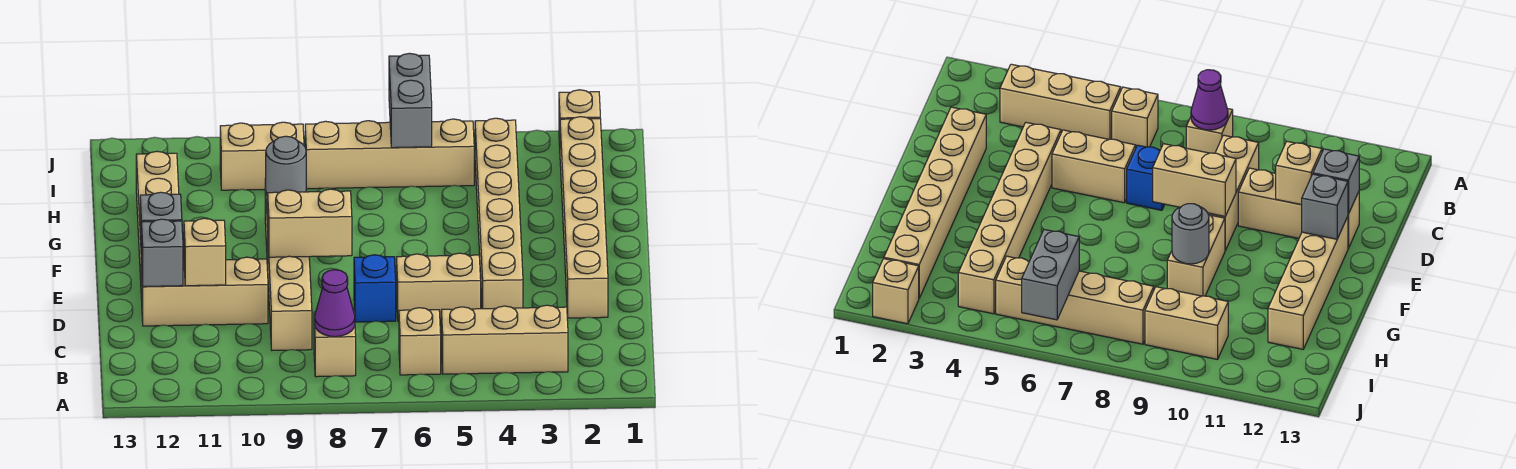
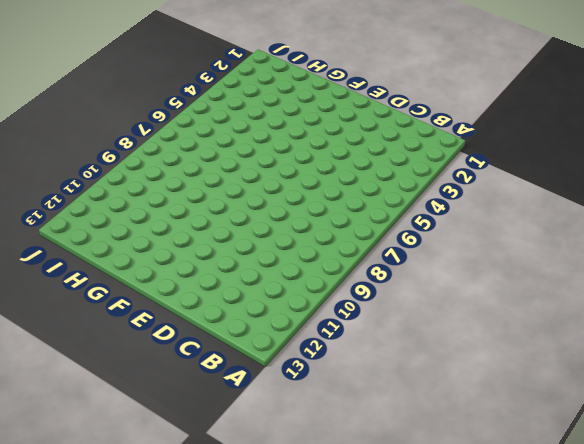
none -> tan brick B3:B5 level 1
none -> tan brick B6 level 1
none -> tan brick B8 level 1

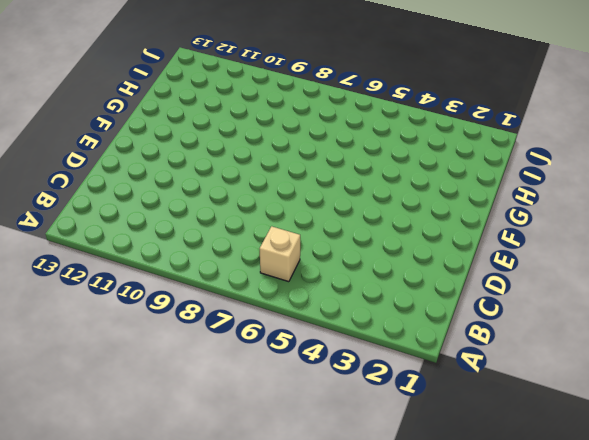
none -> tan brick B3:B5 level 1
none -> tan brick B8 level 1
none -> tan brick C9:E9 level 1

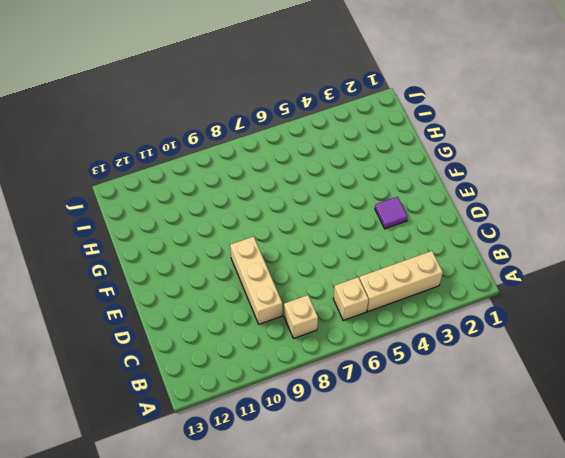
purple tile E3 level 1 -> none
none -> tan brick D2:I2 level 1
none -> tan brick D4:I4 level 1
none -> tan brick D5:D6 level 1

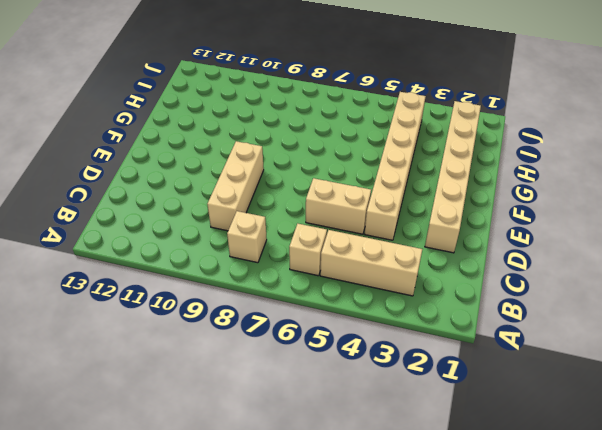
none -> blue brick D7 level 1
none -> tan brick D10:D12 level 1
none -> tan brick E12:H12 level 1

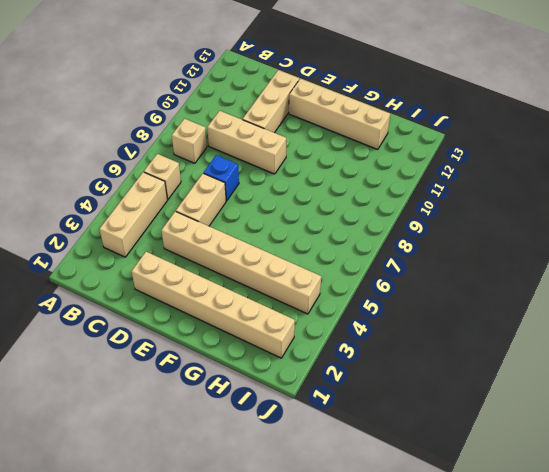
none -> tan brick F9:G9 level 1
none -> tan brick I5:I8 level 1
none -> tan brick I9:I10 level 1

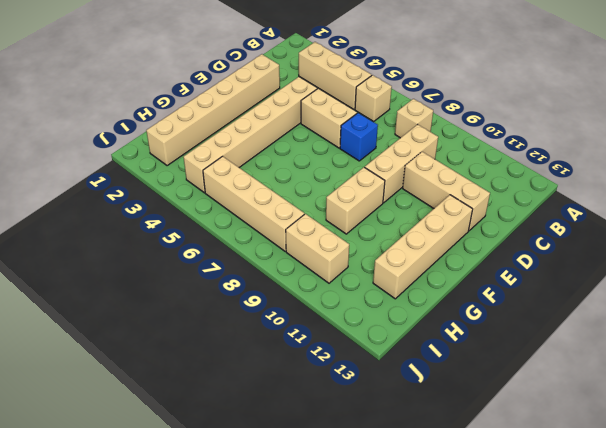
none -> tan brick J2 level 1
none -> purple cone B8 level 2
none -> tan brick D11 level 2

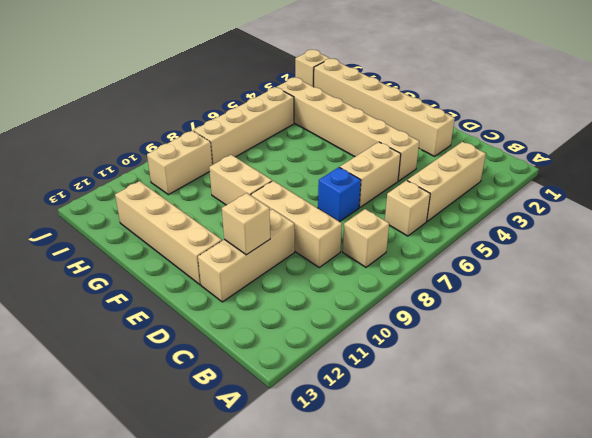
none -> purple cone B8 level 2
none -> grey brick D12 level 2
none -> tan brick E8:E9 level 2

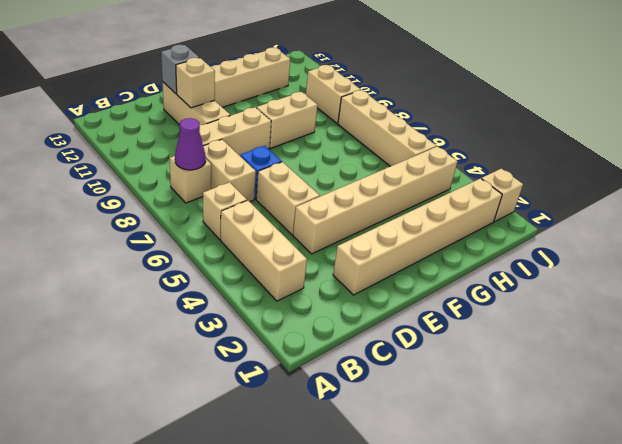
tan brick C7:C8 level 1 -> tan brick E8:E9 level 2
none -> grey brick E12 level 2
none -> grey round brick G9 level 2
none -> grey brick I6:J6 level 2

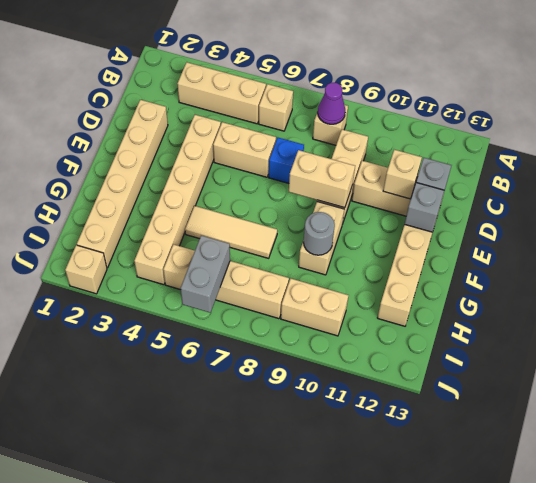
tan tile G5:G7 level 1 -> none

